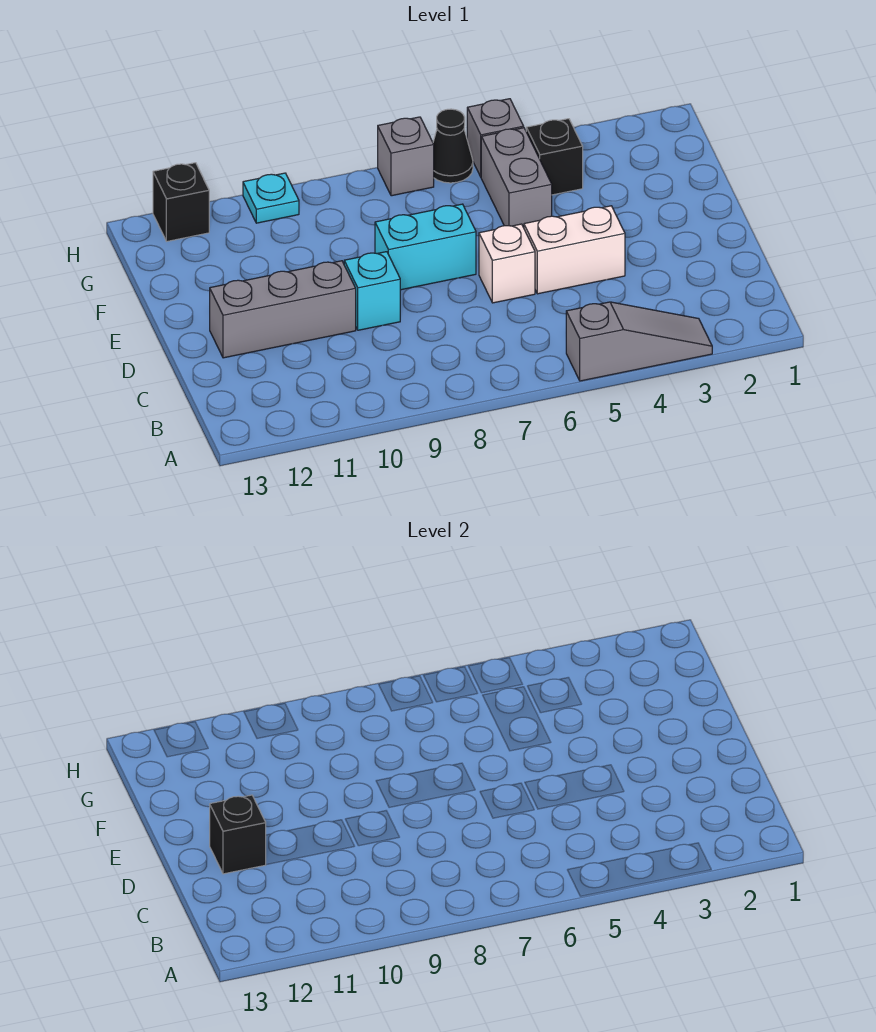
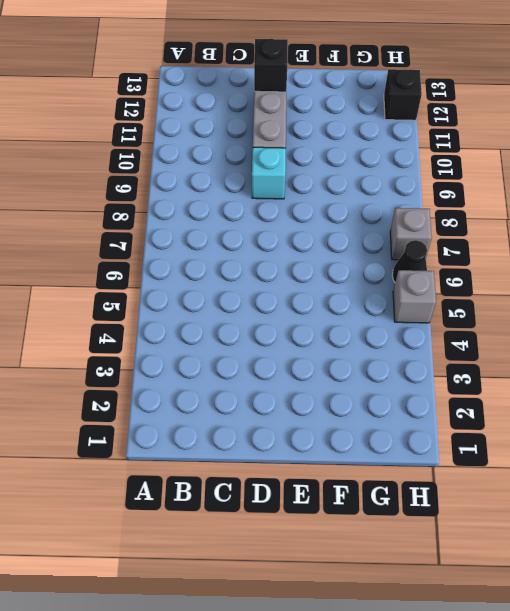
none -> grey slope A3:A5 level 1 top 5
none -> white brick D4:D5 level 1
none -> white brick D6 level 1

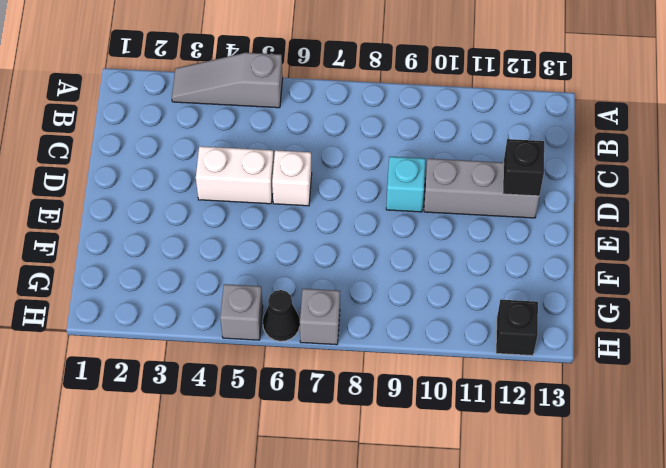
none -> cyan brick E7:E8 level 1
none -> grey brick F5:G5 level 1
none -> black brick G4 level 1

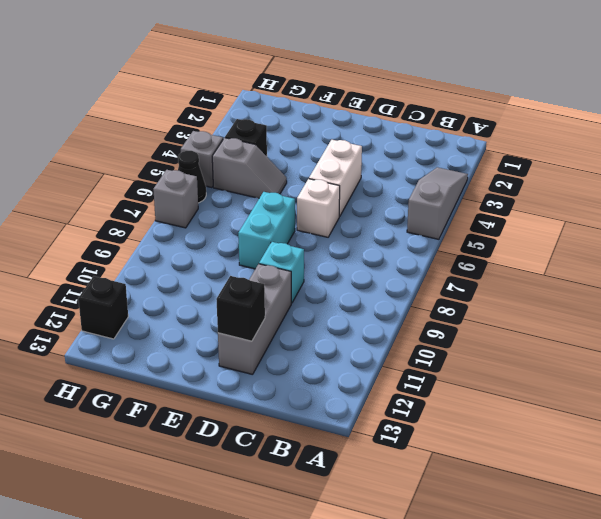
grey slope F5:G5 level 1 top G -> grey brick F5:G5 level 1
none -> cyan plate H10 level 1

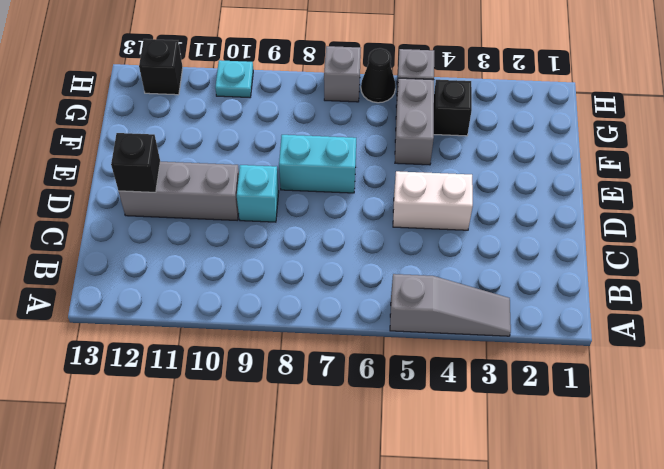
none -> white brick D6 level 1

